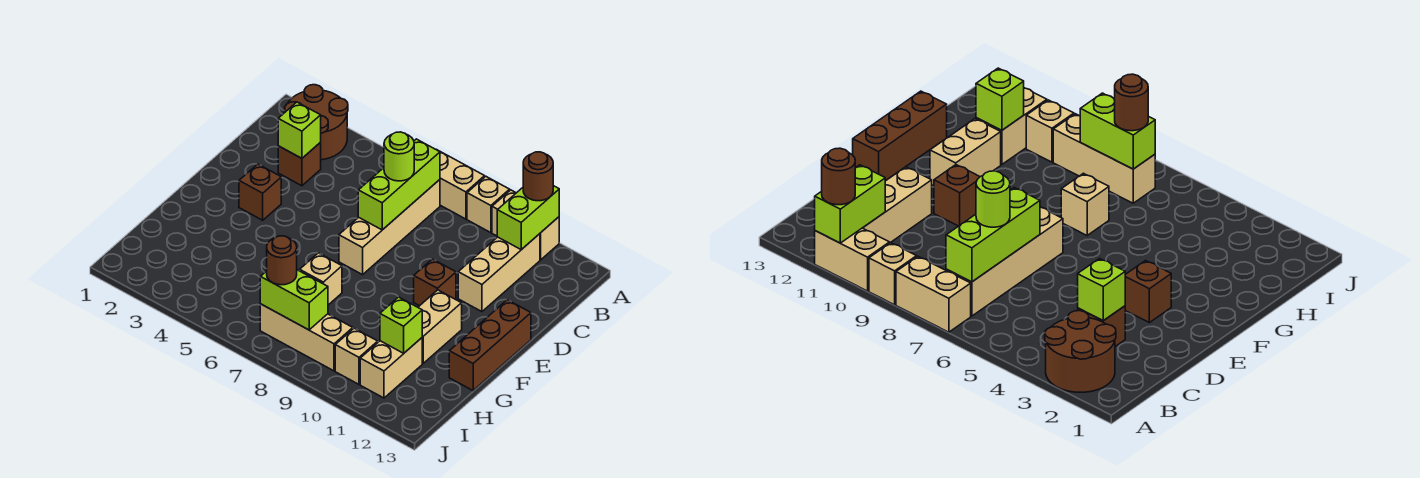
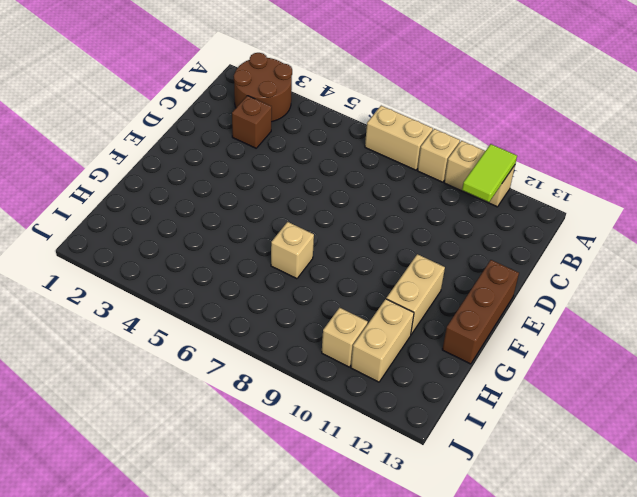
lime tile A11:B11 level 2 -> lime brick A11:B11 level 2
none -> tan brick B7:E7 level 1
none -> tan brick B11:D11 level 1
none -> brown brick E3 level 1

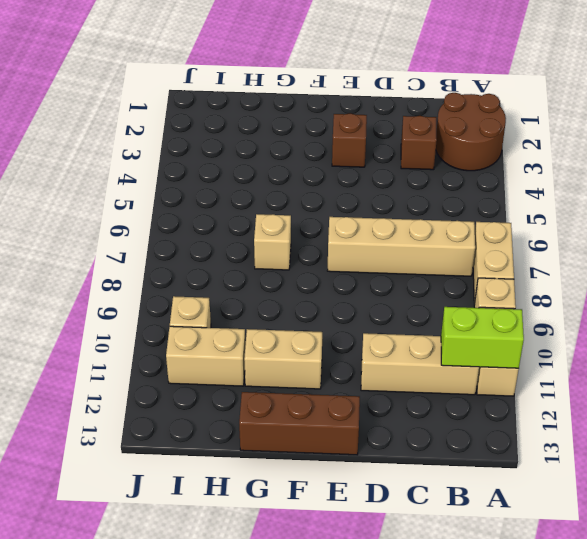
none -> brown brick E10 level 1
none -> tan brick I7:I9 level 1
none -> lime brick B7:D7 level 2

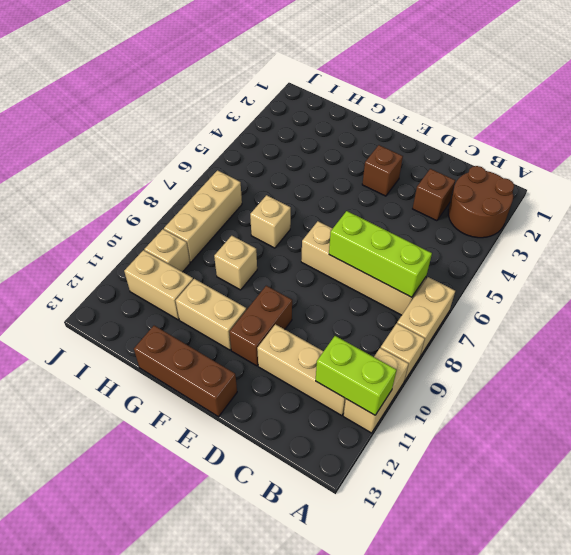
brown brick E10:E11 level 1 -> brown brick E10 level 1
tan brick G9 level 1 -> none
none -> lime brick C3 level 2
none -> lime brick H11 level 2
none -> lime brick I7:I8 level 2

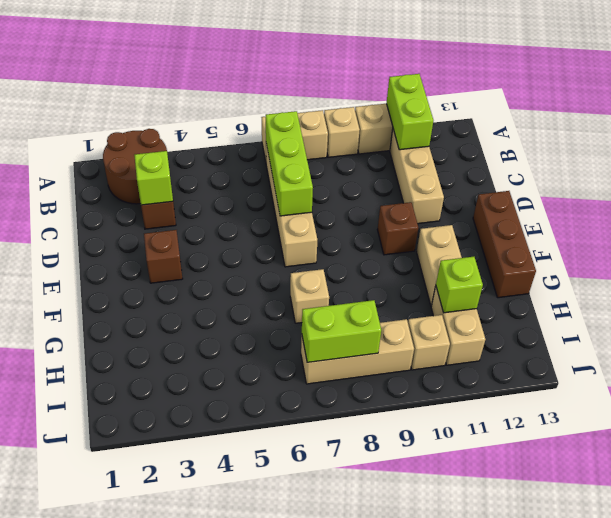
none -> brown round brick A11 level 3
none -> lime round brick C7 level 3
none -> brown round brick I7 level 3

